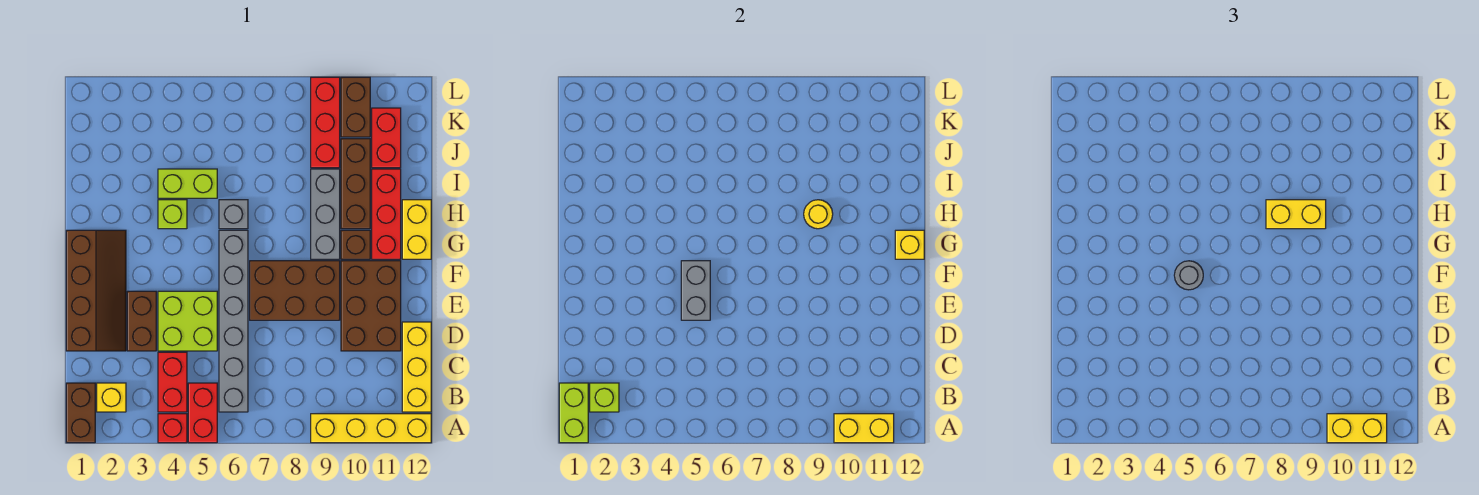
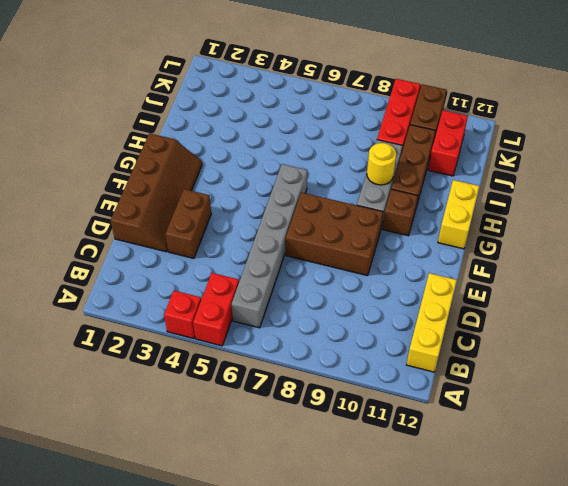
none -> brown brick A1:B1 level 1
none -> yellow brick A9:A12 level 1
none -> yellow brick B2 level 1
none -> red brick B4:C4 level 1

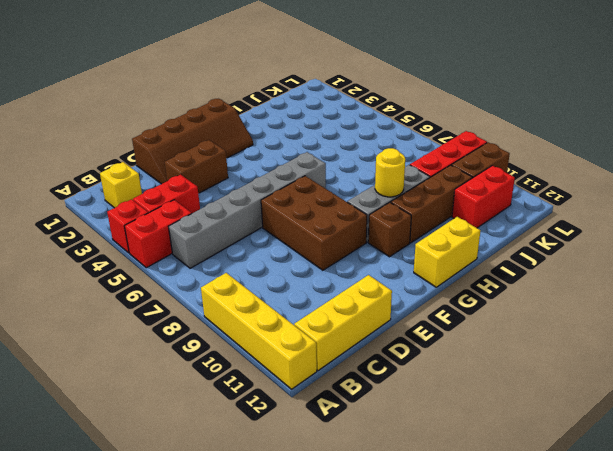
none -> brown brick A1:B1 level 1
none -> lime brick D4:E5 level 1
none -> brown brick D10:F11 level 1
none -> red brick G11:I11 level 1

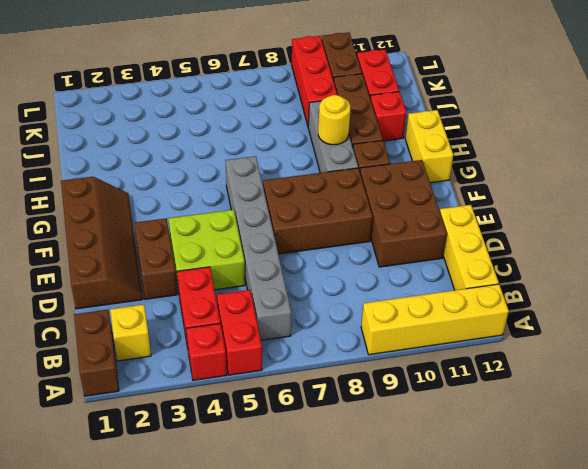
red brick I11 level 1 -> red brick G11:I11 level 1
none -> lime brick H4 level 1
none -> grey brick H6 level 1
none -> lime brick I4:I5 level 1
none -> lime brick A1:B1 level 2

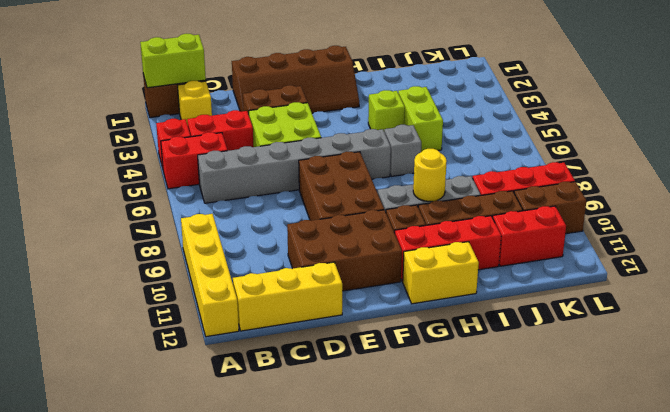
none -> yellow brick A10:A11 level 2
none -> lime brick B2 level 2
none -> grey brick E5:F5 level 2
none -> yellow brick G12 level 2

